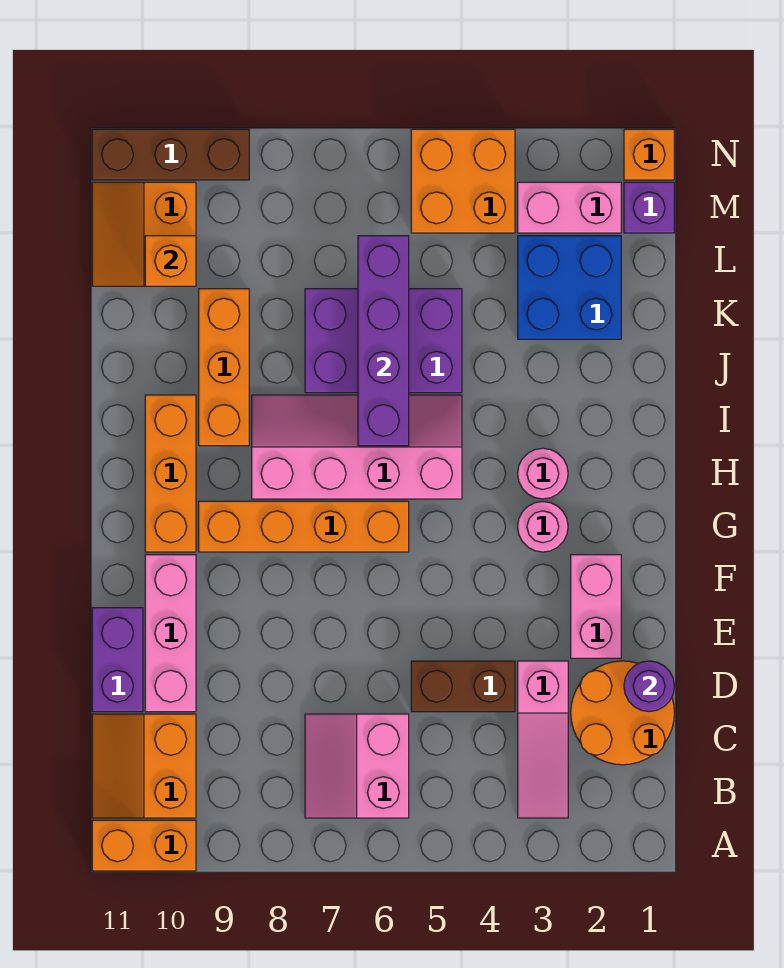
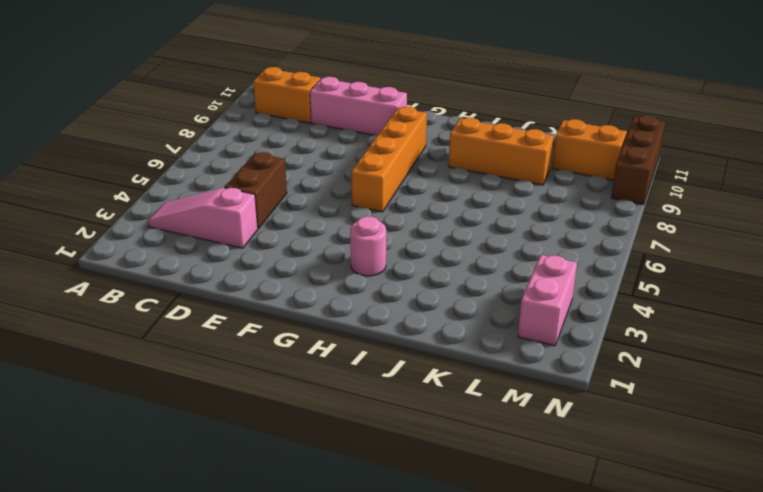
none -> orange brick A10:A11 level 1
none -> pink slope B6:C7 level 1 top 6
none -> orange round brick C1:D2 level 1

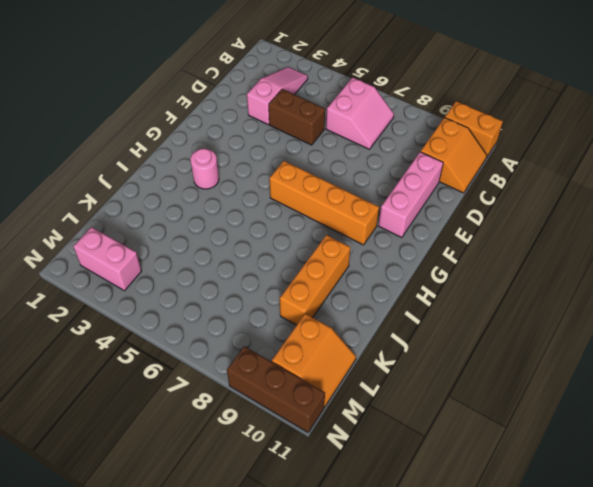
none -> orange round brick C1:D2 level 1
none -> purple brick D11:E11 level 1
none -> pink brick E2:F2 level 1

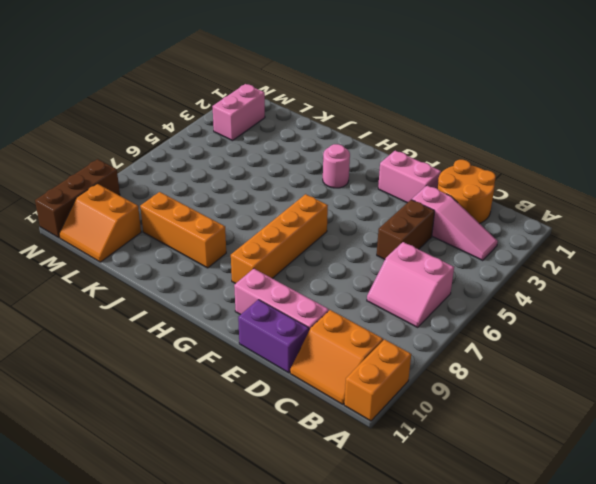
none -> pink round brick G3 level 1
none -> orange brick G10:I10 level 1
none -> pink slope H5:I8 level 1 top H

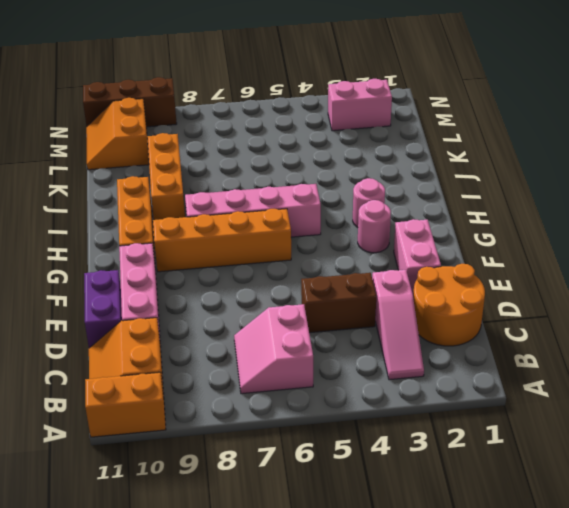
none -> purple brick J5:K7 level 1
none -> blue brick K2:L3 level 1
none -> purple brick M1 level 1

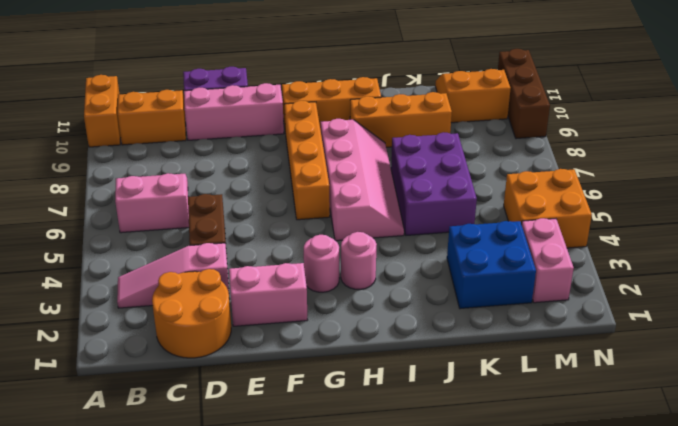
none -> purple brick M1 level 1
none -> orange brick N1 level 1
none -> purple round brick D1 level 2

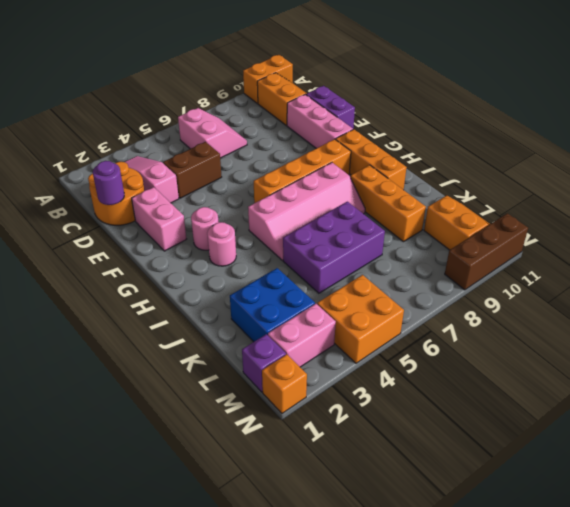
none -> purple brick I6:L6 level 2
none -> orange brick L10 level 2

